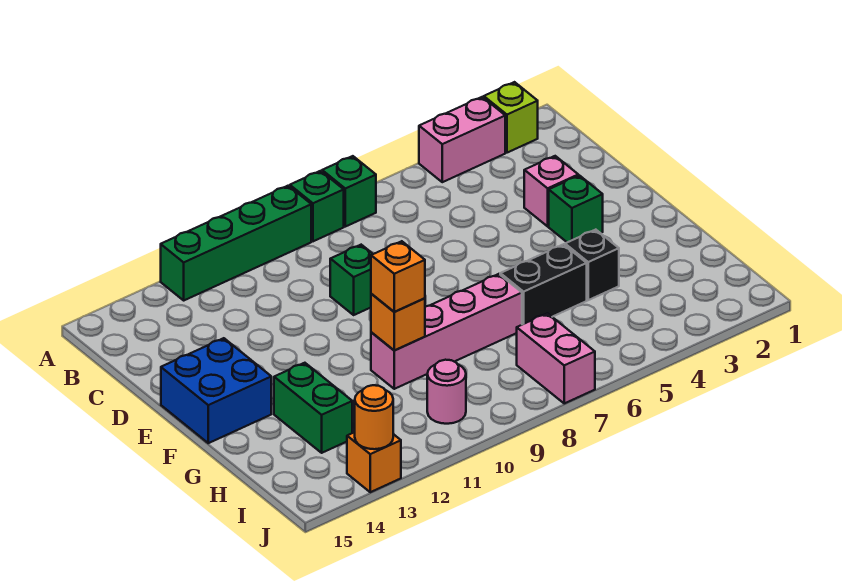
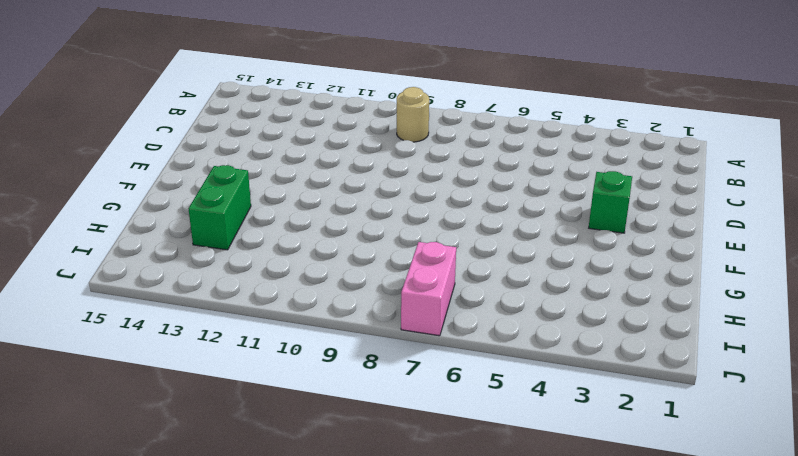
tan round brick B9 level 1 -> none
none -> lime brick A2 level 1
none -> pink brick A3:A4 level 1
none -> green brick A7 level 1

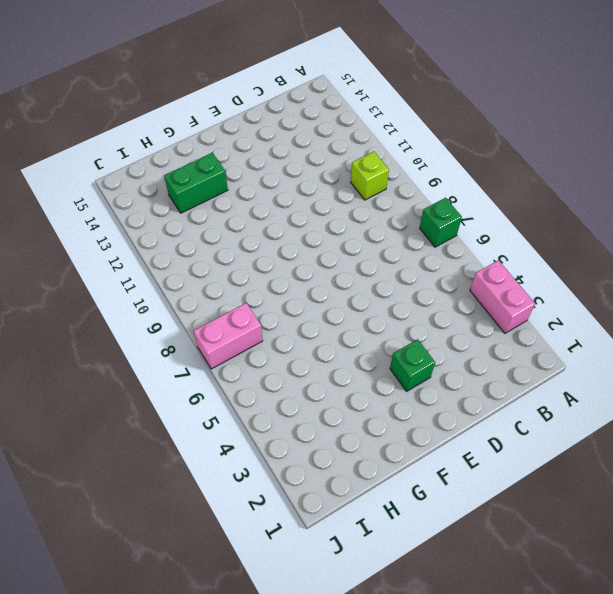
lime brick B10 level 1 -> lime brick A2 level 1
none -> green brick A8 level 1
none -> green brick A9:A12 level 1
none -> pink brick D3 level 1

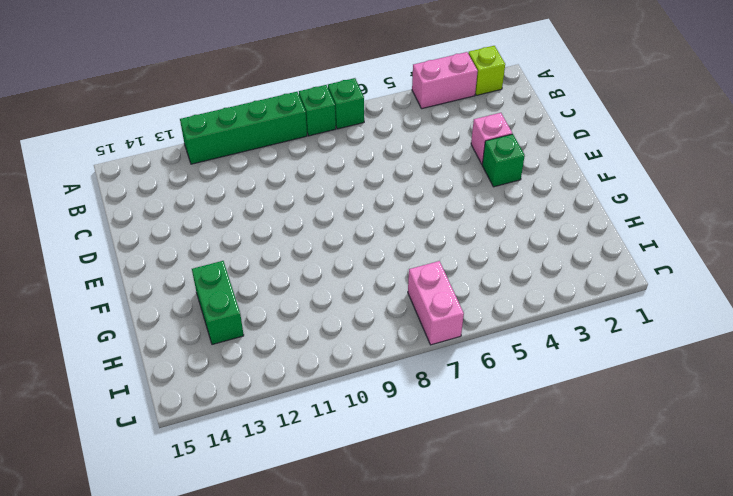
none -> green brick D9 level 1
none -> blue brick E14:F15 level 1
none -> black brick G4 level 1

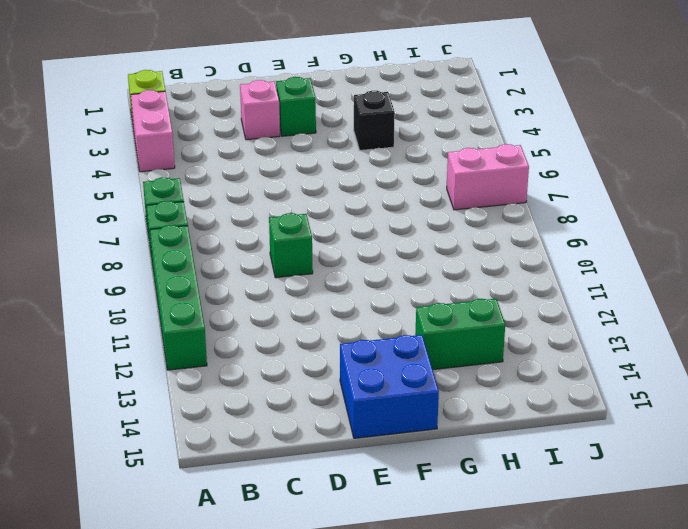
none -> black brick G5:G6 level 1
none -> pink brick G7:G10 level 1
none -> pink round brick I10 level 1

